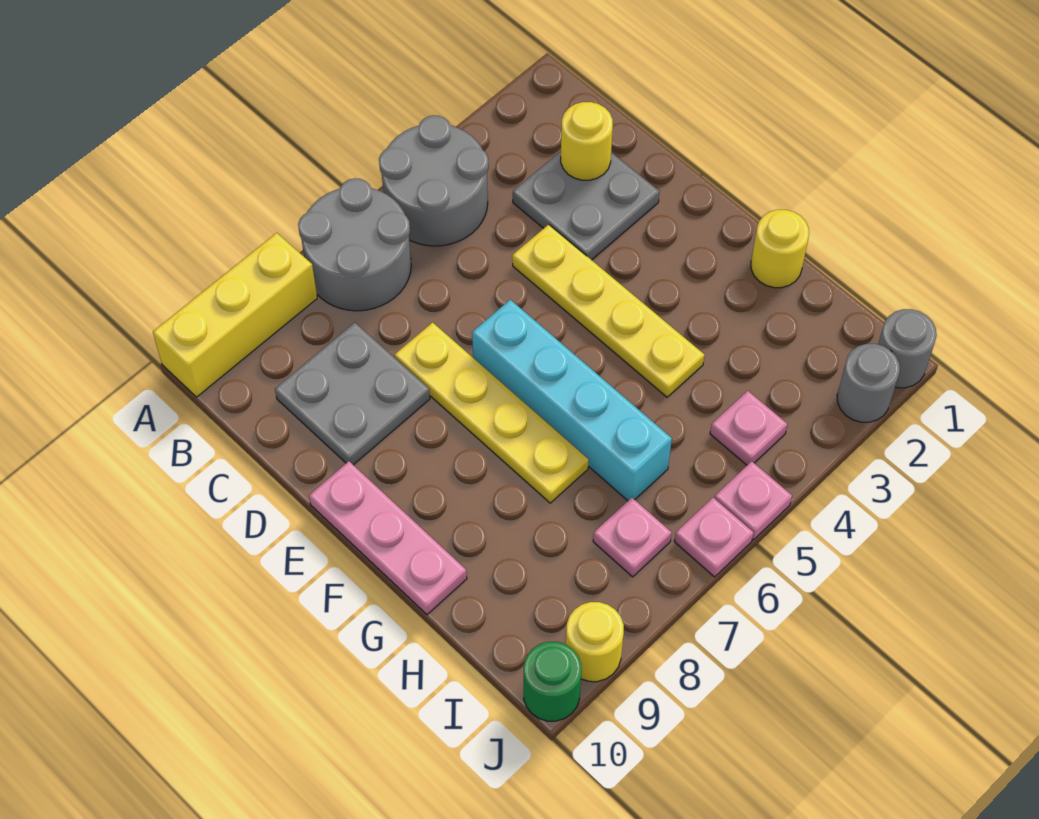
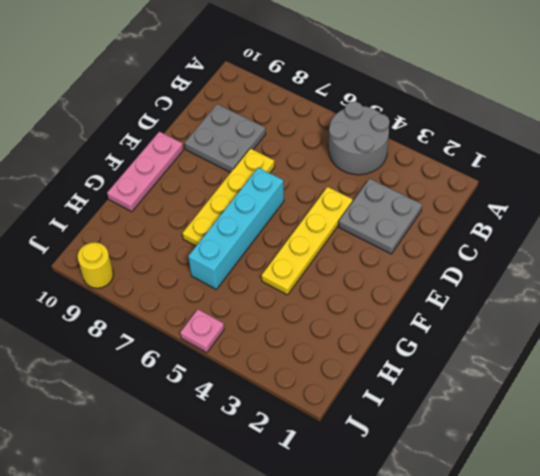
none -> grey round brick A6:B7 level 1
none -> yellow brick A8:A10 level 1
none -> yellow round brick G1 level 1

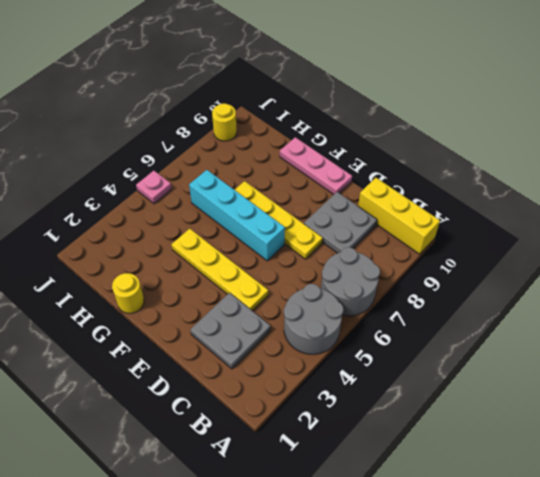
yellow brick A10:C10 level 1 -> yellow brick A8:A10 level 1
none -> pink plate I4 level 1
none -> pink plate I7 level 1
none -> grey round brick J1 level 1

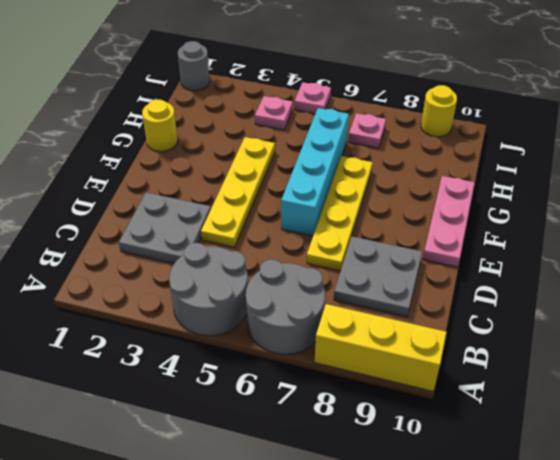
none -> grey round brick J2 level 1
none -> pink plate J6 level 1
none -> green round brick J10 level 1

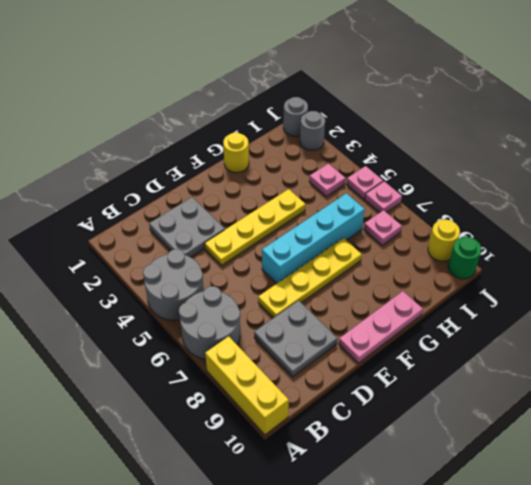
none -> yellow round brick C2 level 2

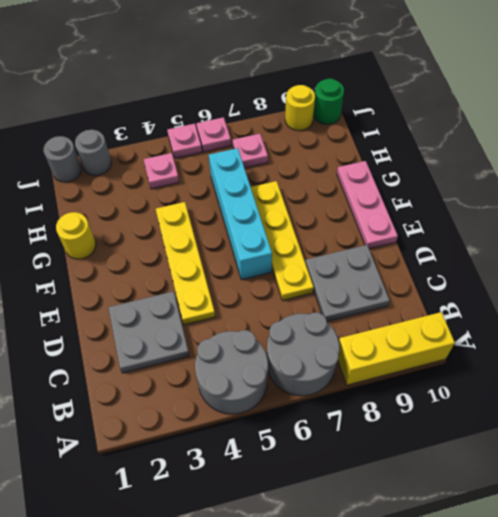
none -> yellow round brick C2 level 2

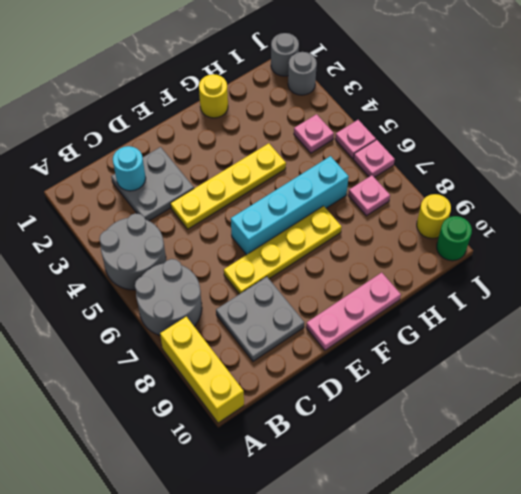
cyan round brick C2 level 2 -> yellow round brick C2 level 2

